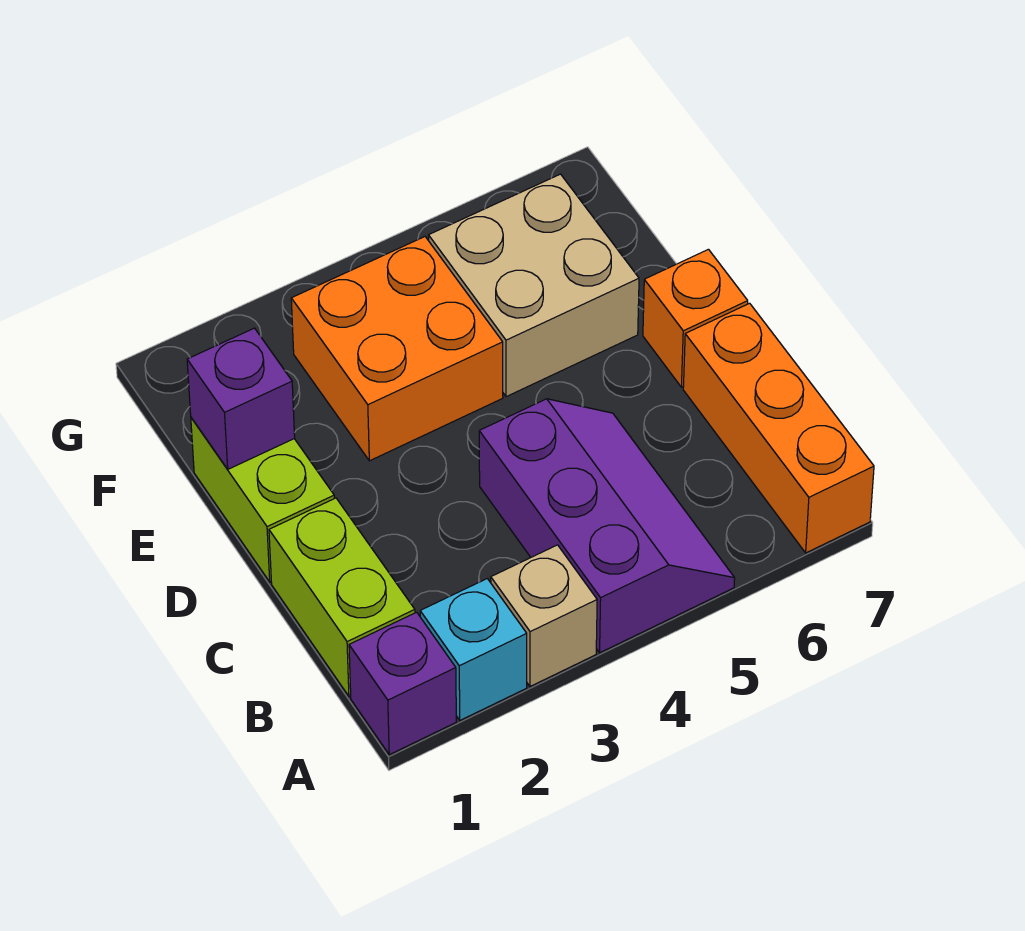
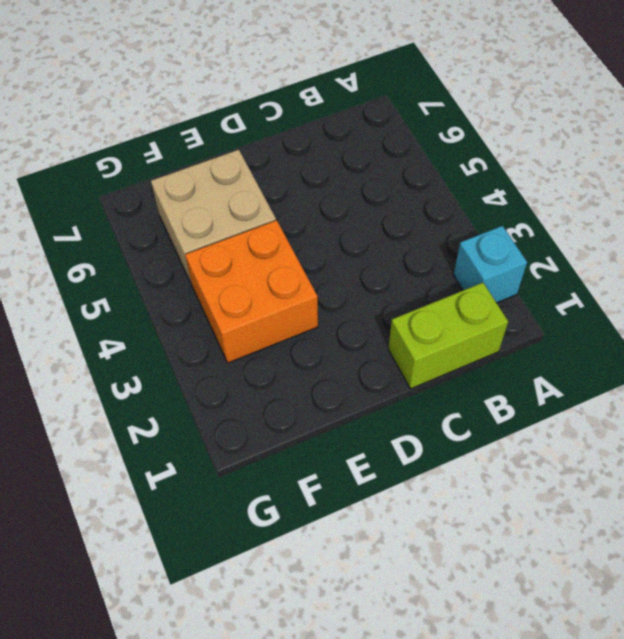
none -> purple brick A1 level 1
none -> tan brick A3 level 1

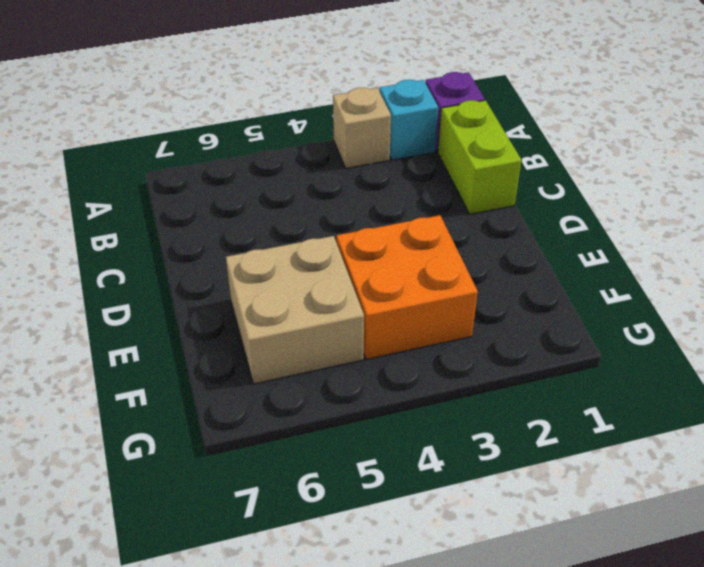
none -> purple slope A4:C5 level 1 top 4
none -> orange brick A7:C7 level 1

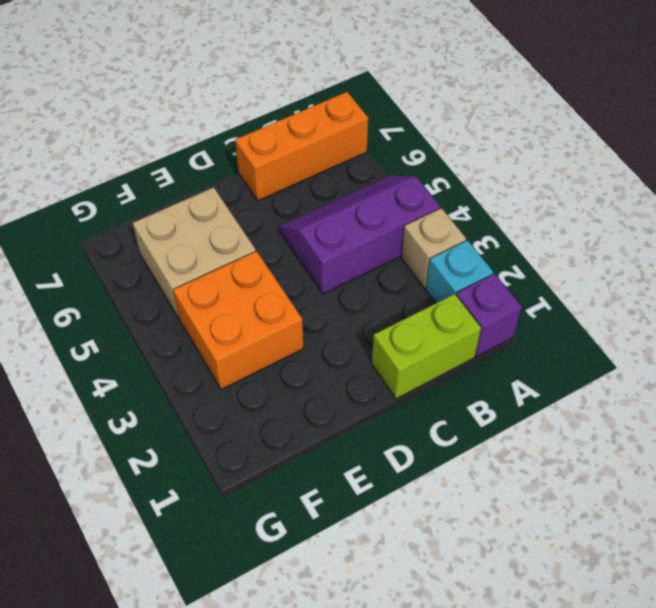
none -> lime brick D1:E1 level 1
none -> orange brick D7 level 1

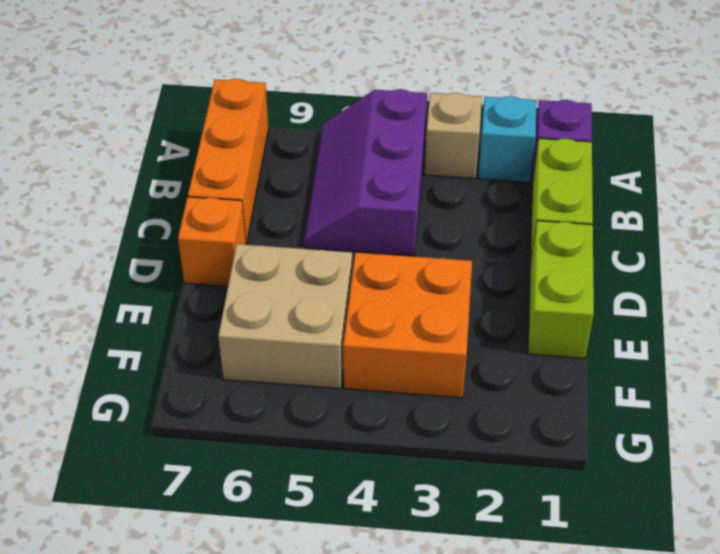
none -> purple brick E1 level 2

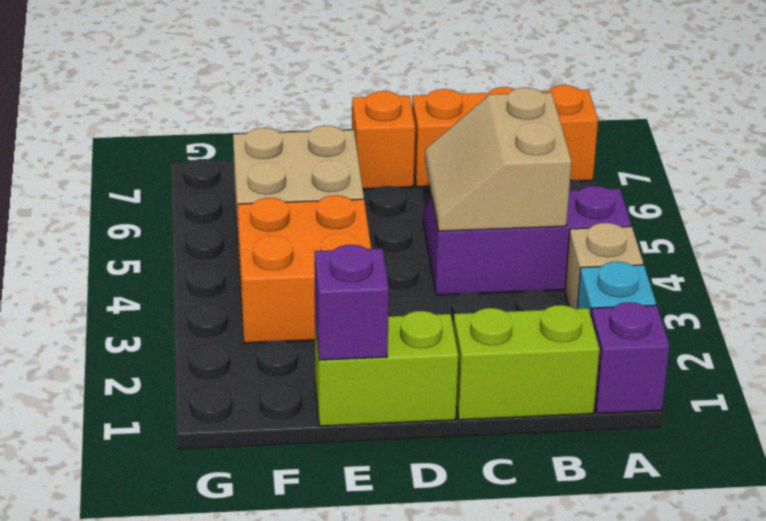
tan slope B4:C5 level 2 top B -> none

